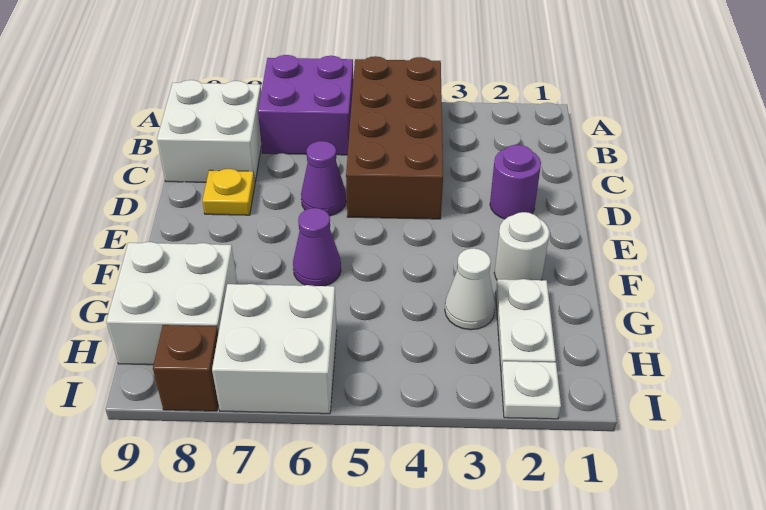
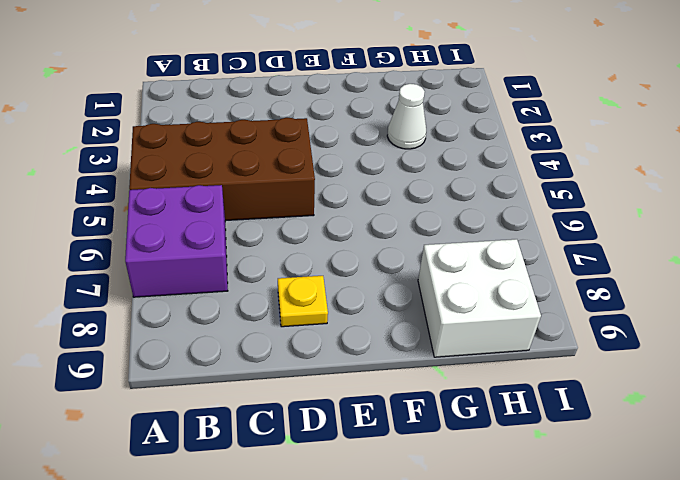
none -> white brick B8:C9 level 1
none -> purple round brick D2 level 1
none -> purple cone D6 level 1

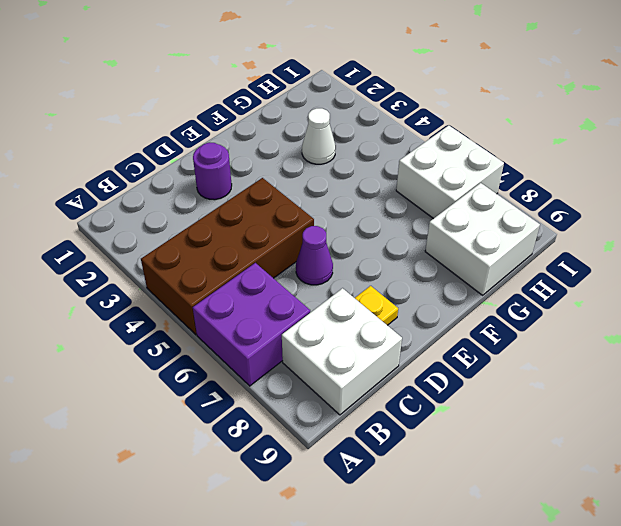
none -> white round brick F2 level 1
none -> purple cone F6 level 1
none -> white plate G2:H2 level 1

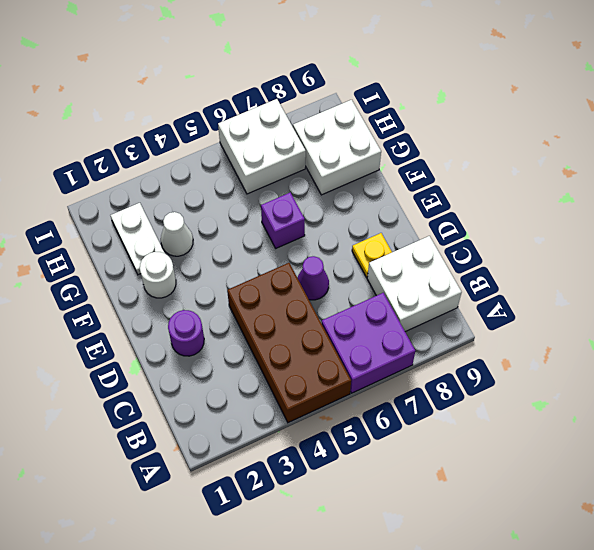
purple brick F6 level 1 -> purple cone F6 level 1
none -> white plate I2 level 1
none -> brown brick I8 level 1

